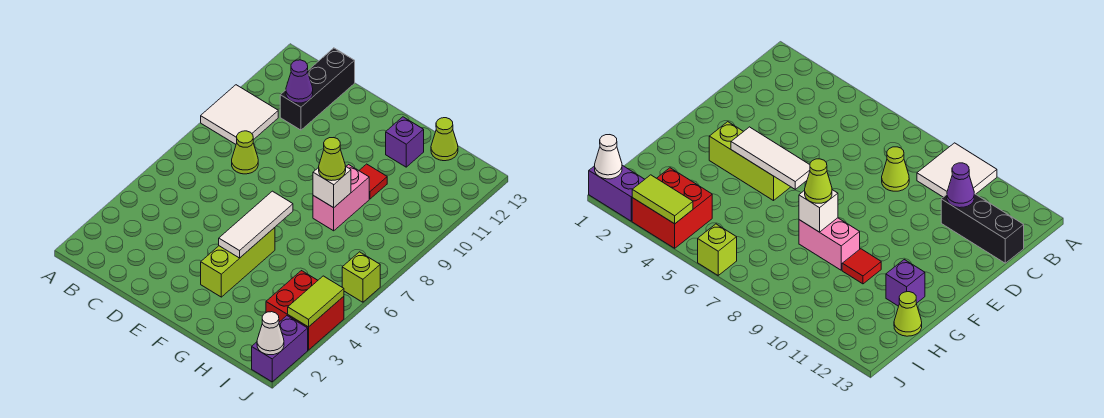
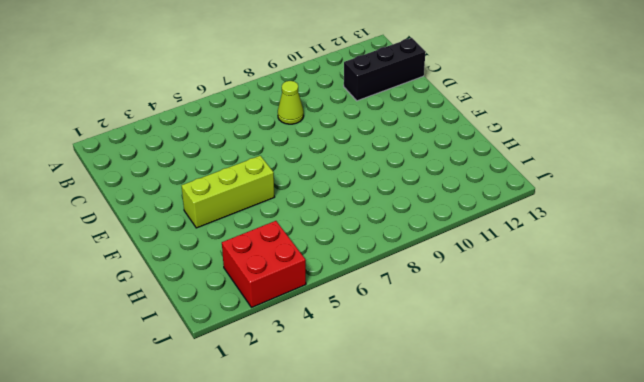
none -> white tile A9:B10 level 1
none -> pink brick G8:G9 level 1
none -> red tile G10 level 1

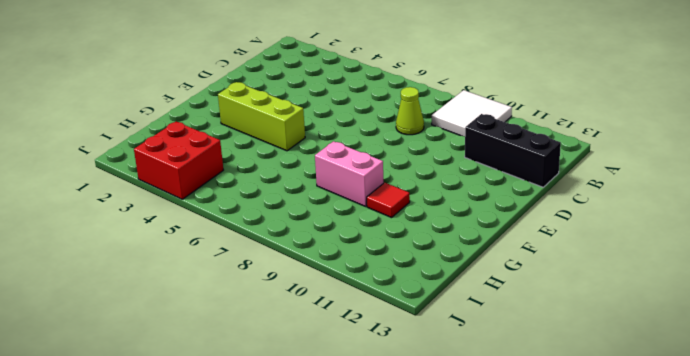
none -> purple brick G12 level 1
none -> lime cone H13 level 1
none -> purple brick J1:J2 level 1

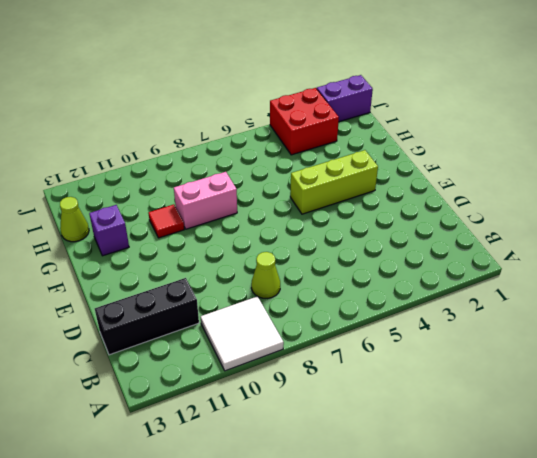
none -> lime brick J6 level 1
none -> purple cone C11 level 2
none -> white tile F4:F6 level 2

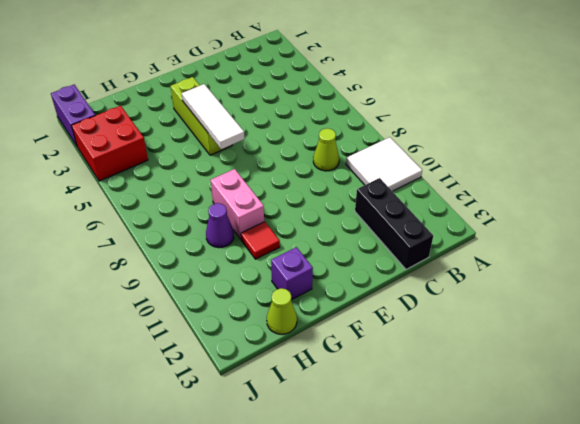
purple cone H9 level 1 -> purple cone C11 level 2
none -> lime brick J6 level 1
none -> white brick G8 level 2
none -> white cone J1 level 2

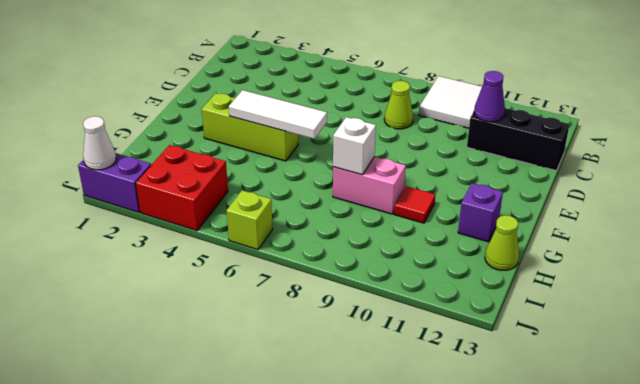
none -> lime tile J3:J4 level 2
none -> lime cone G8 level 3

